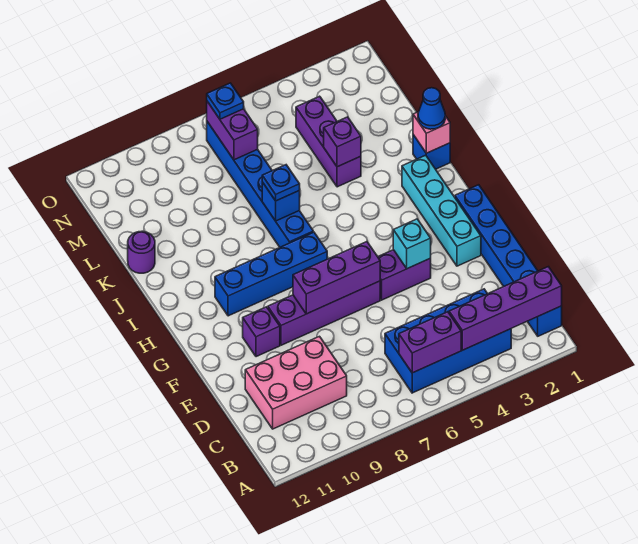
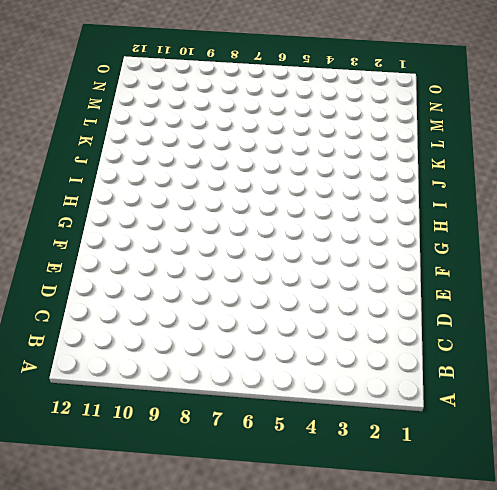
none -> blue brick B1:G1 level 1
none -> blue brick B3:C6 level 1
none -> pink brick C9:D11 level 1

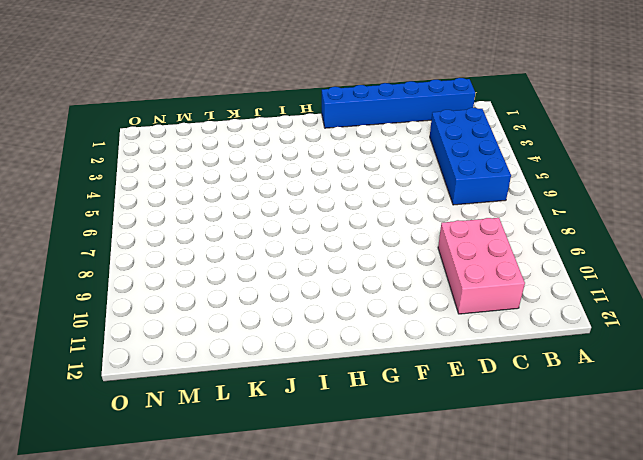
none -> cyan brick F2:I2 level 1
none -> purple brick F4:F5 level 1
none -> purple brick F6:F9 level 1

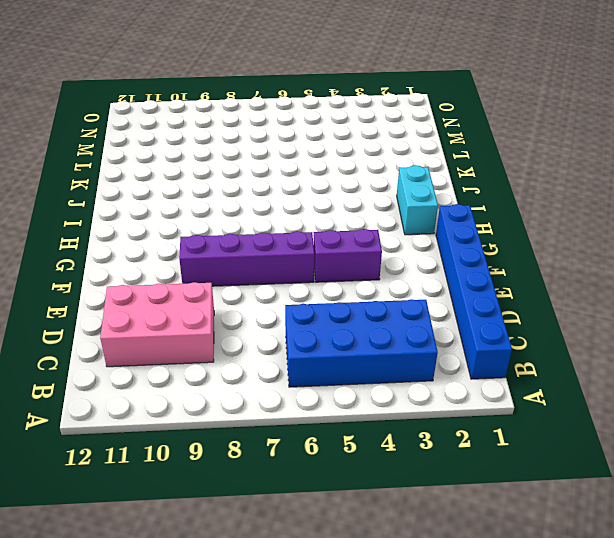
cyan brick H2:I2 level 1 -> cyan brick F2:I2 level 1
none -> purple brick F10 level 1
none -> blue brick H7:H10 level 1
none -> blue brick I7:N7 level 1

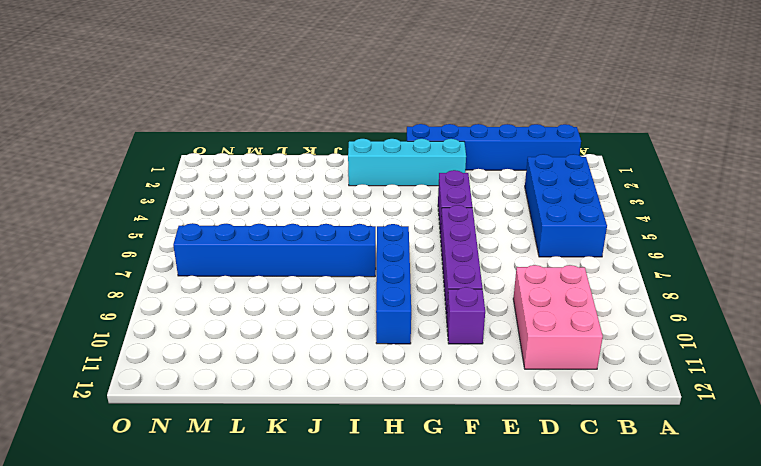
none -> blue brick J1 level 1
none -> purple brick K4:M4 level 1
none -> purple round brick K12 level 1

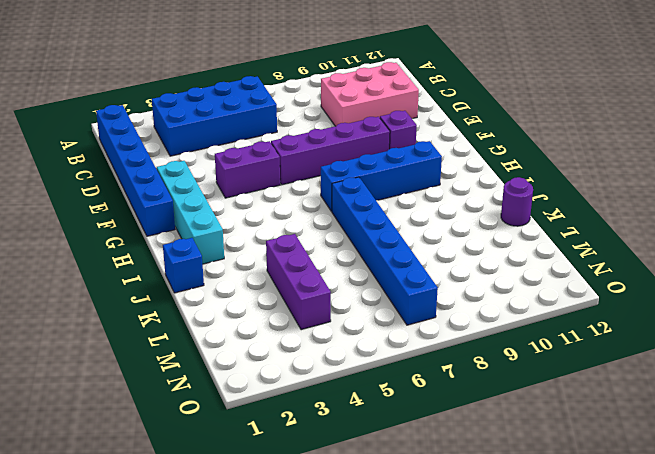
none -> purple brick B1:B4 level 2
none -> purple brick B5:B6 level 2
none -> cyan brick F4 level 2

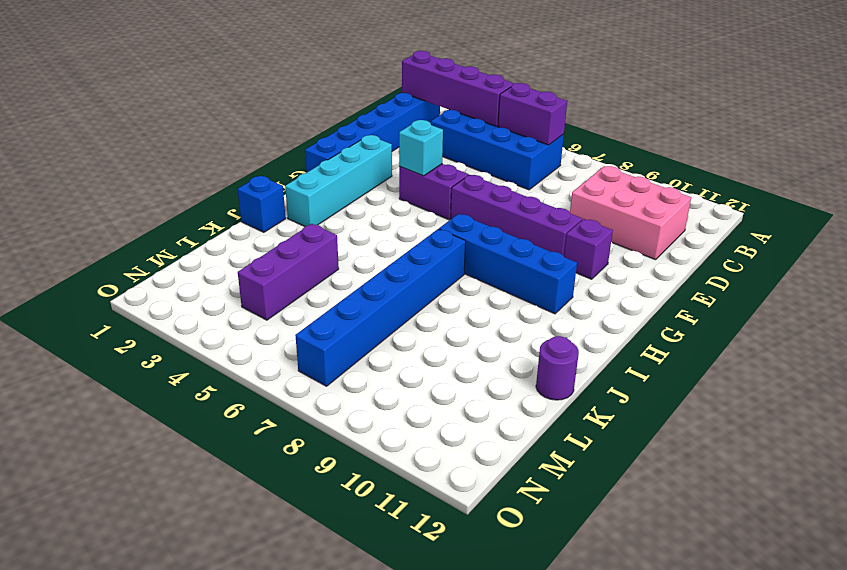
none -> purple brick F6:F8 level 2
none -> pink brick J1 level 2
none -> blue brick J7 level 2

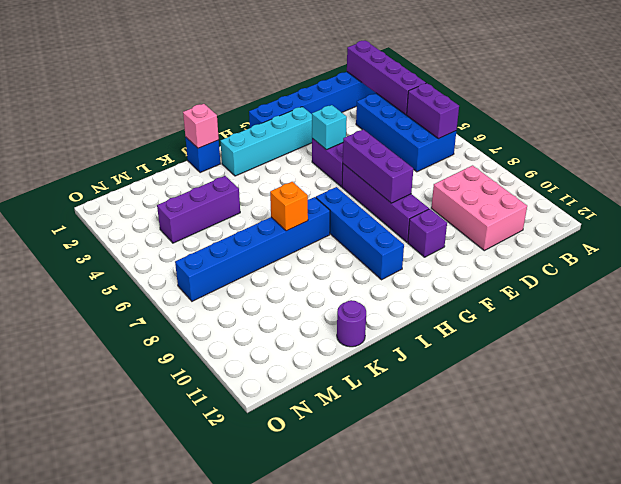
orange brick J7 level 2 -> blue brick J7 level 2
none -> purple brick K4 level 2
none -> purple brick M7:N7 level 2
none -> blue cone J1 level 3

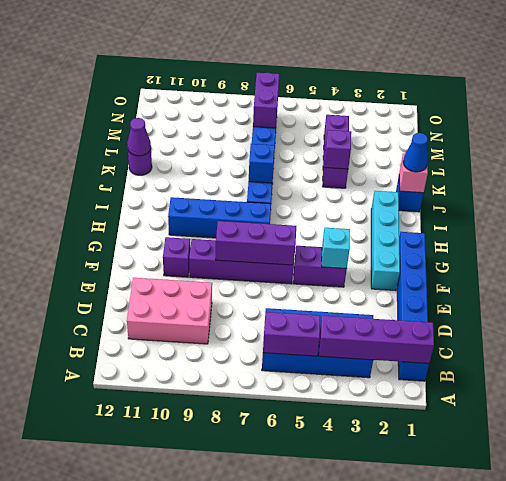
purple cone K12 level 2 -> none
none -> blue plate J7 level 3
none -> blue plate N7 level 3

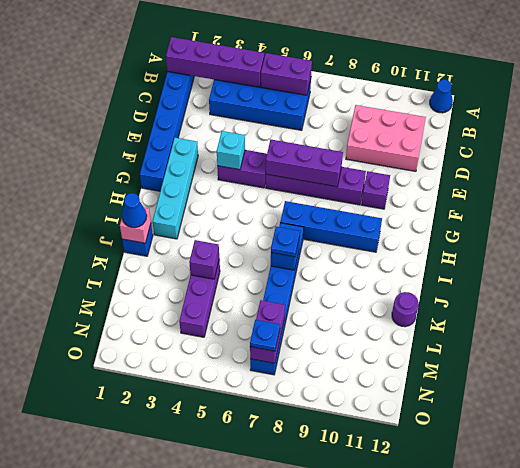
blue cone A12 level 1 -> none

